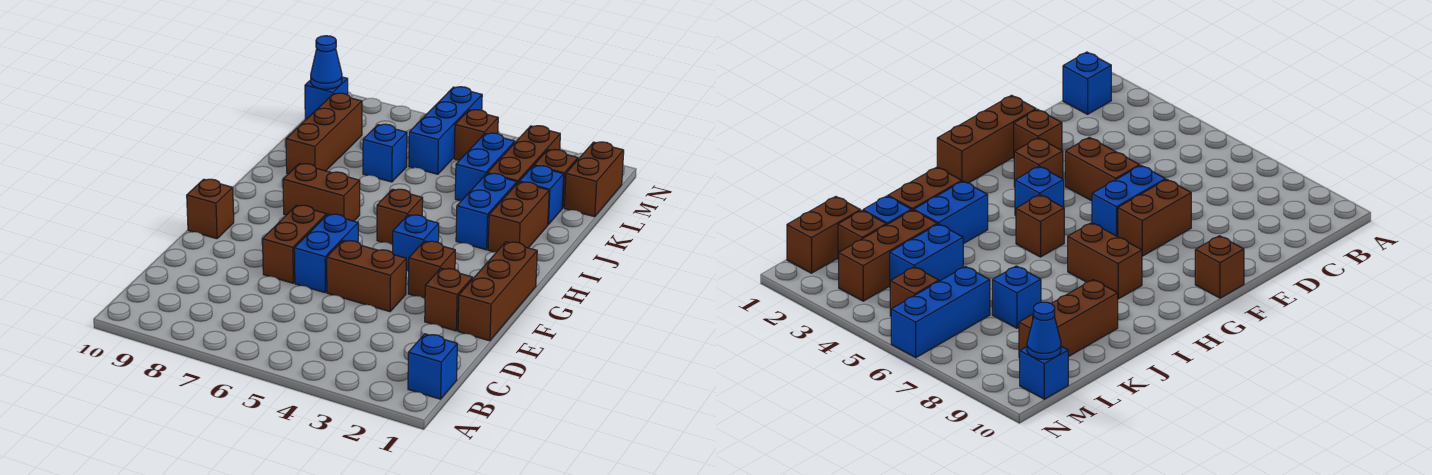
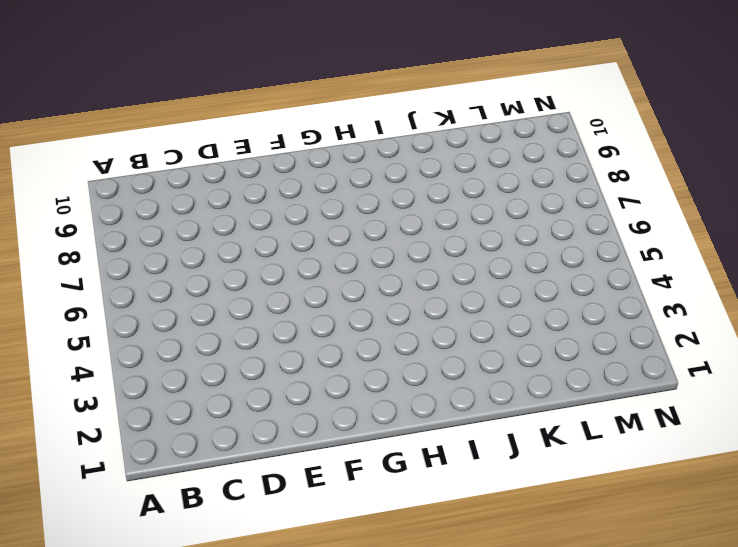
none -> blue brick B1 level 1
none -> brown brick E1:G1 level 1
none -> brown brick E2 level 1

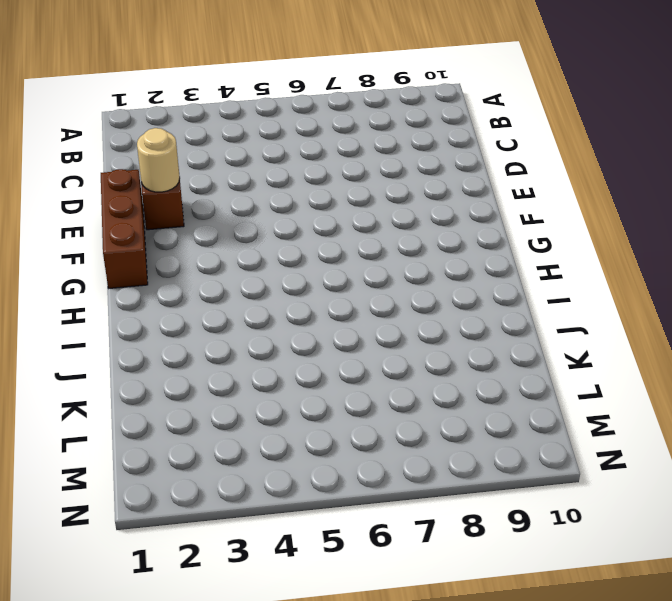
tan round brick E2 level 2 -> none
none -> blue brick B1 level 1
none -> brown brick E4:E5 level 1
none -> blue brick E6:F6 level 1

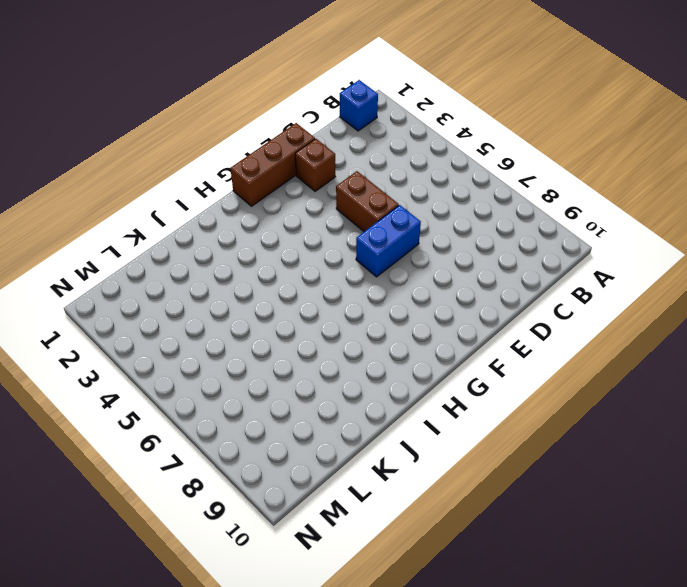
none -> brown brick E7:F7 level 1
none -> brown brick F3 level 1
none -> brown brick F10 level 1

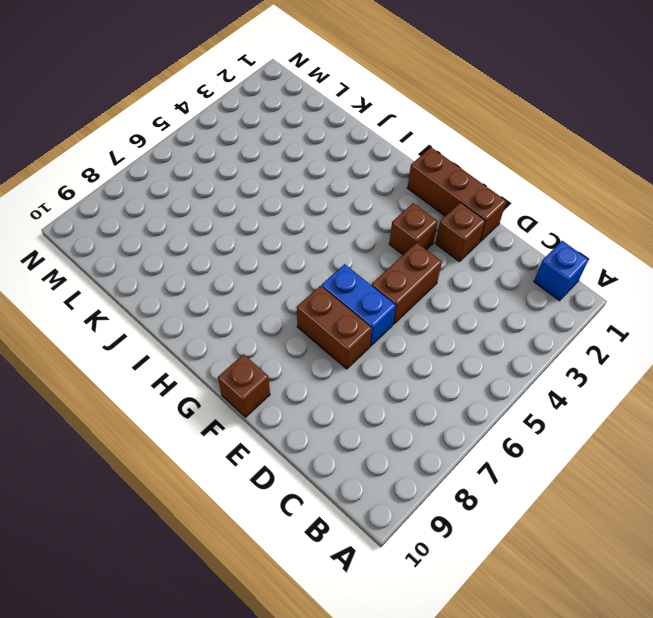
none -> blue brick G4 level 1
none -> brown brick H5 level 1
none -> brown brick H7:H8 level 1

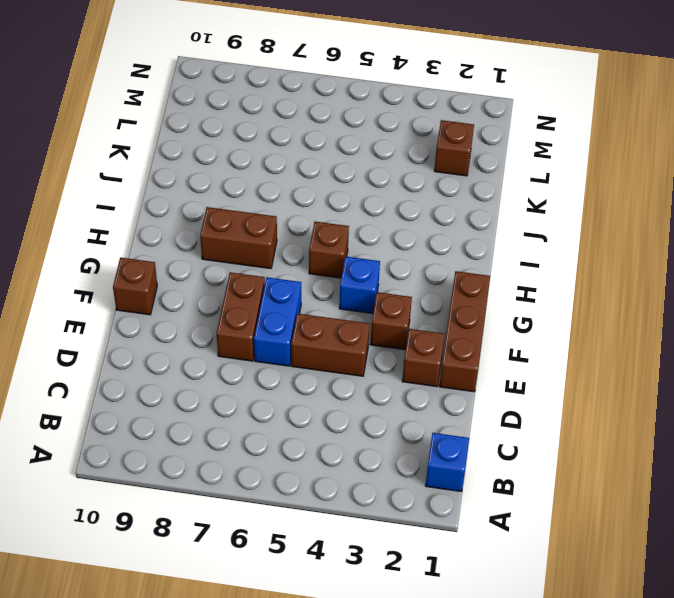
none -> brown brick I2:J2 level 1
none -> blue brick I3:J3 level 1
none -> brown brick J9:L9 level 1

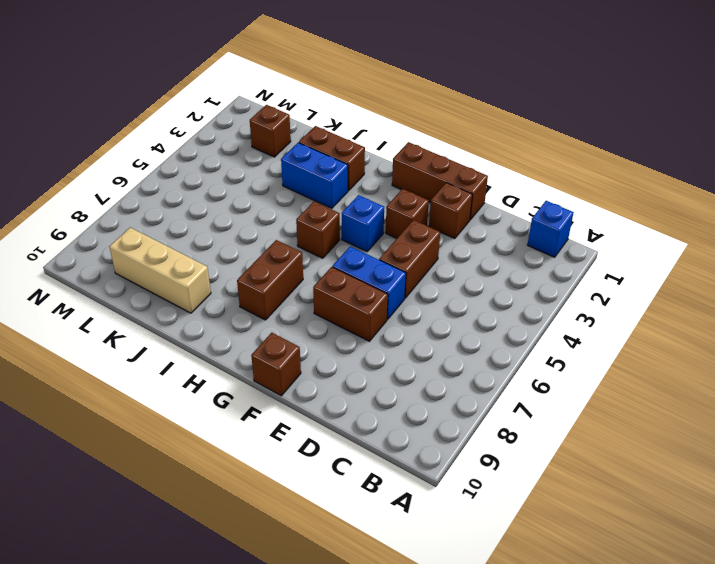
tan brick J9:L9 level 1 -> brown brick J9:L9 level 1
none -> blue brick K2 level 1
none -> brown brick K3:M3 level 1
none -> blue brick K4:L4 level 1

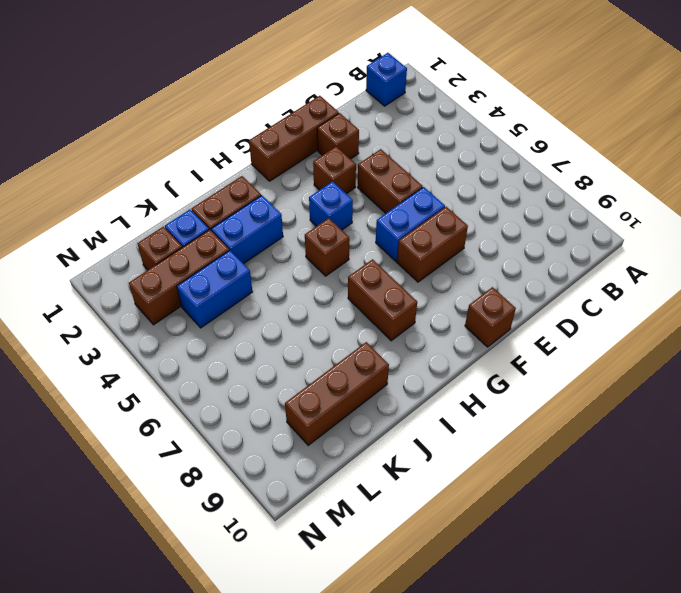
none -> blue brick K7 level 1
none -> brown brick L1:M1 level 1
none -> blue brick L6:N6 level 1

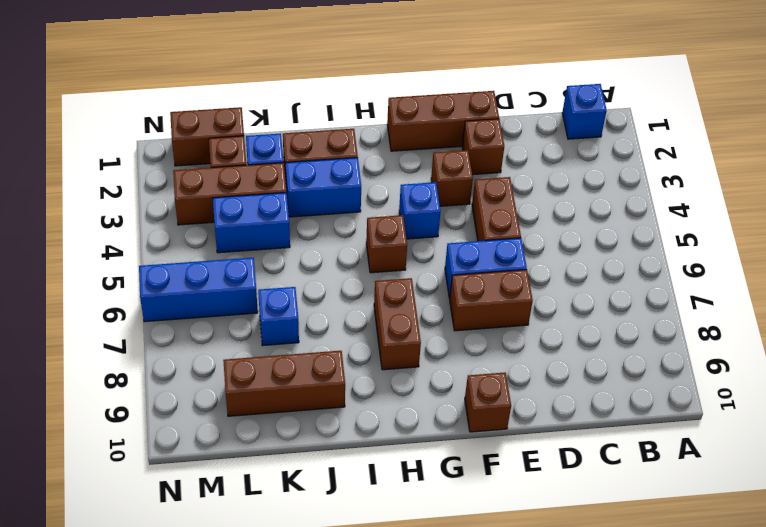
none -> brown brick M5 level 1
none -> blue brick M10 level 1
none -> blue cone M10 level 2

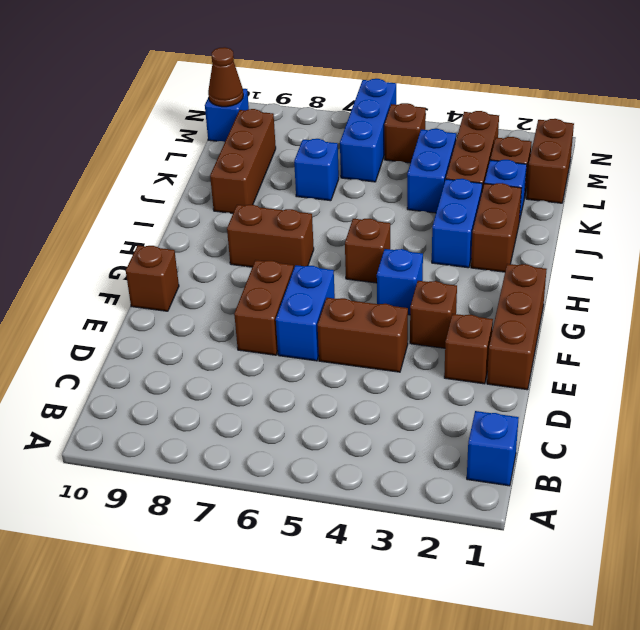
brown cone M10 level 2 -> blue cone M10 level 2

